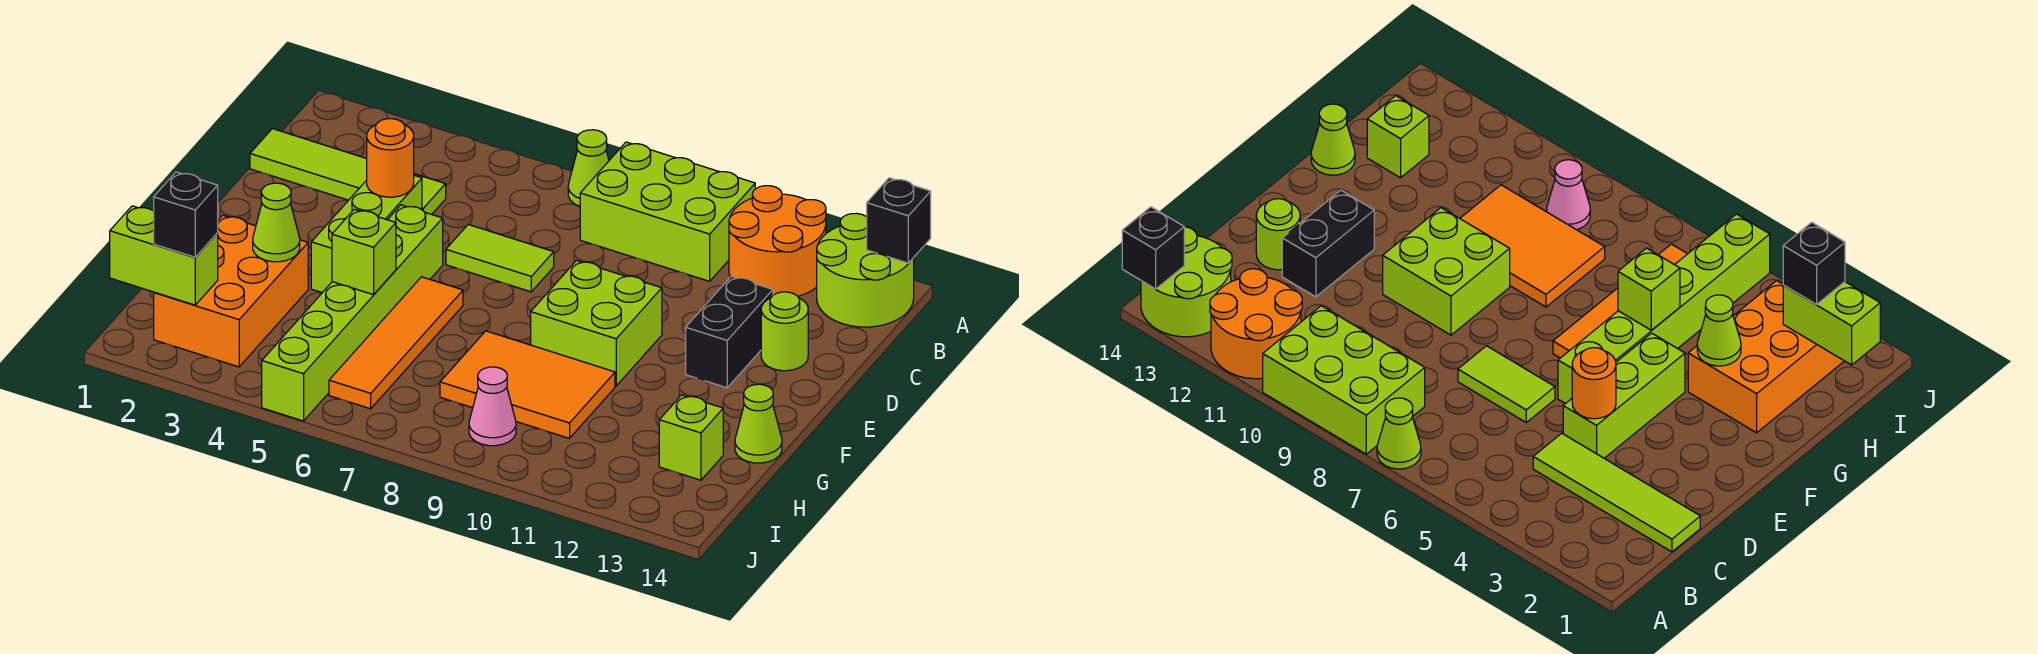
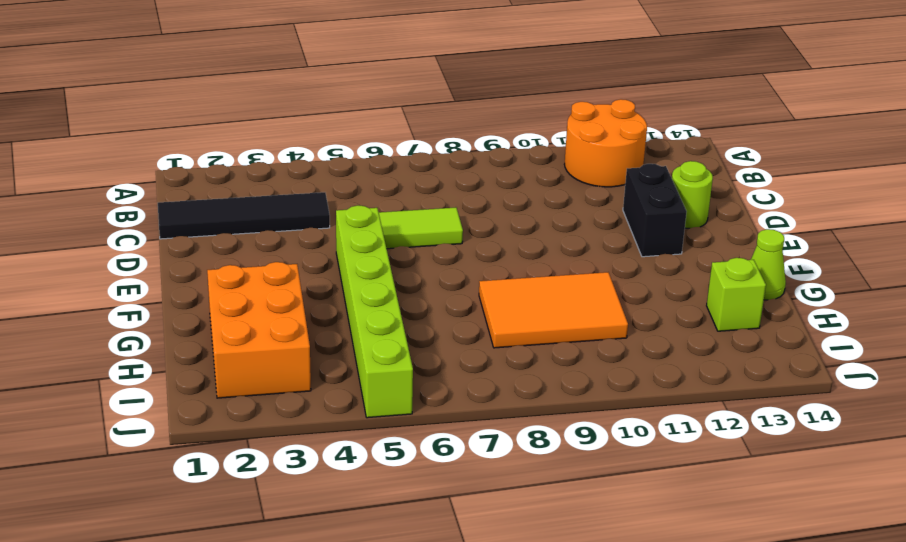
black tile C1:C4 level 1 -> lime tile C1:C4 level 1
none -> lime cone A7 level 1
none -> lime brick A8:B10 level 1
none -> lime round brick A13:B14 level 1

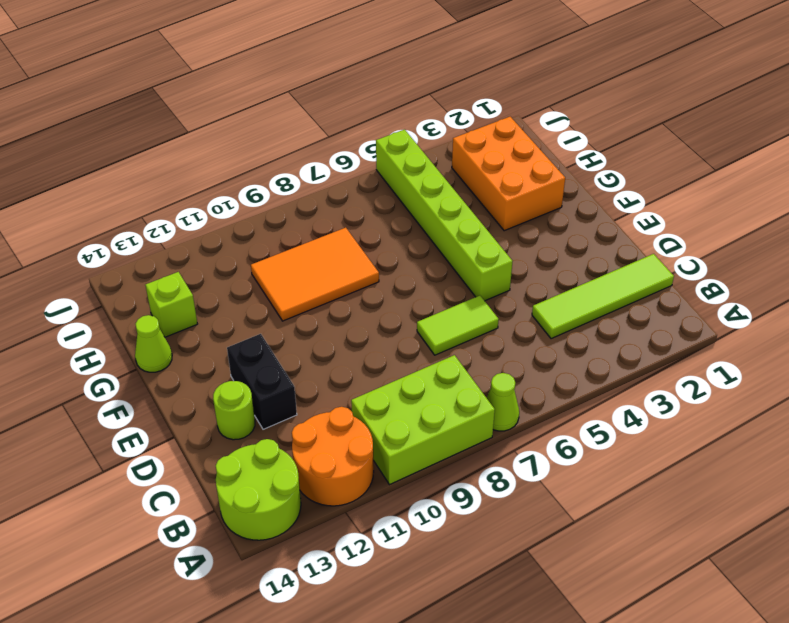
none -> lime brick D4:F4 level 1
none -> lime brick E9:F10 level 1
none -> orange tile F6:I6 level 1

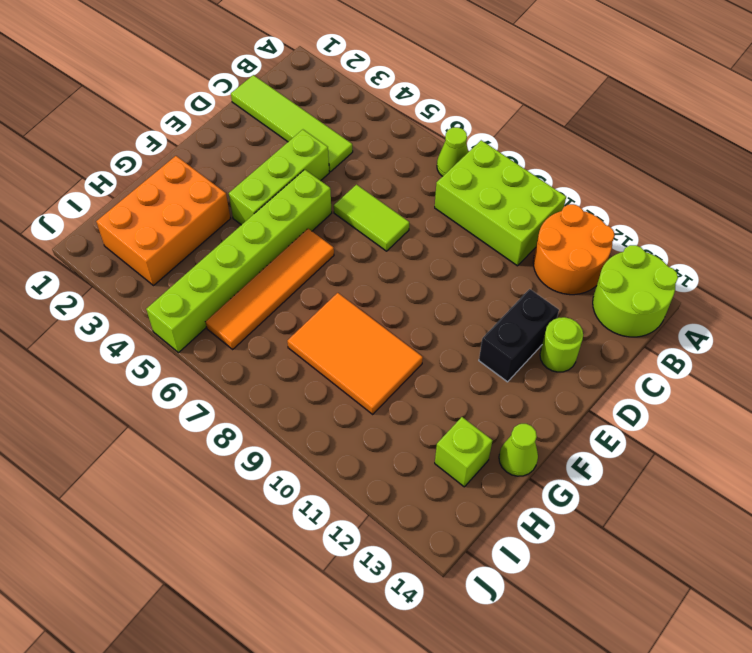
none -> lime brick E9:F10 level 1
none -> pink cone I9 level 1
none -> black brick A14 level 2

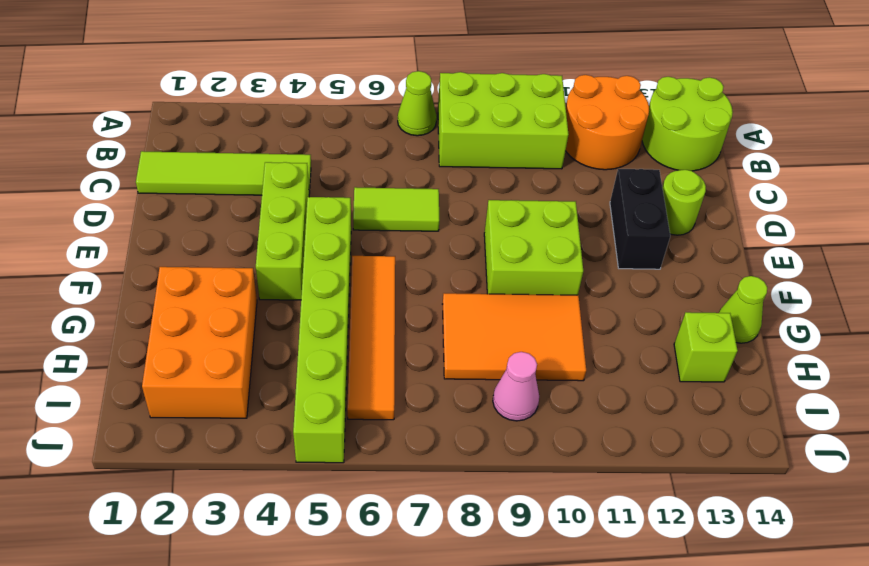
none -> black brick A14 level 2
none -> orange round brick D4 level 2
none -> lime cone G3 level 2

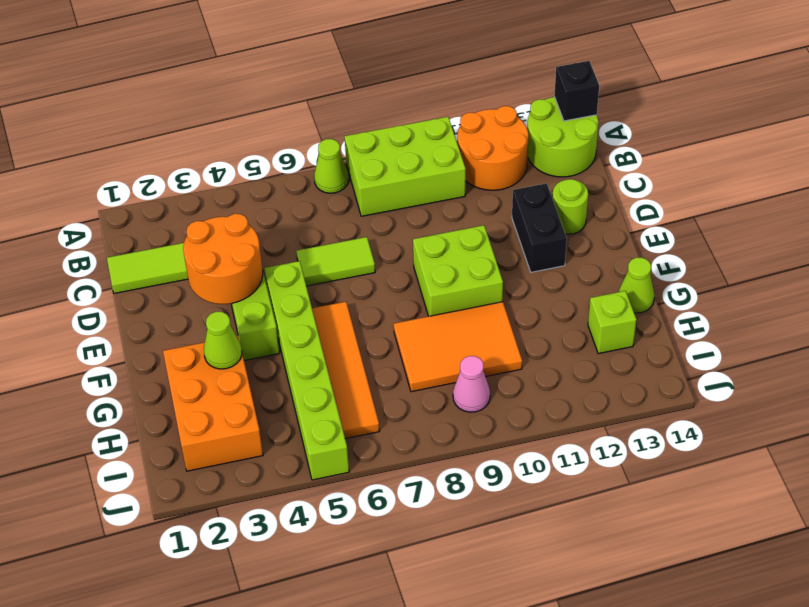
orange round brick D3:E4 level 2 -> orange round brick D4 level 2
none -> lime brick G5 level 2
none -> lime brick I1:I2 level 2
none -> black brick I2 level 3

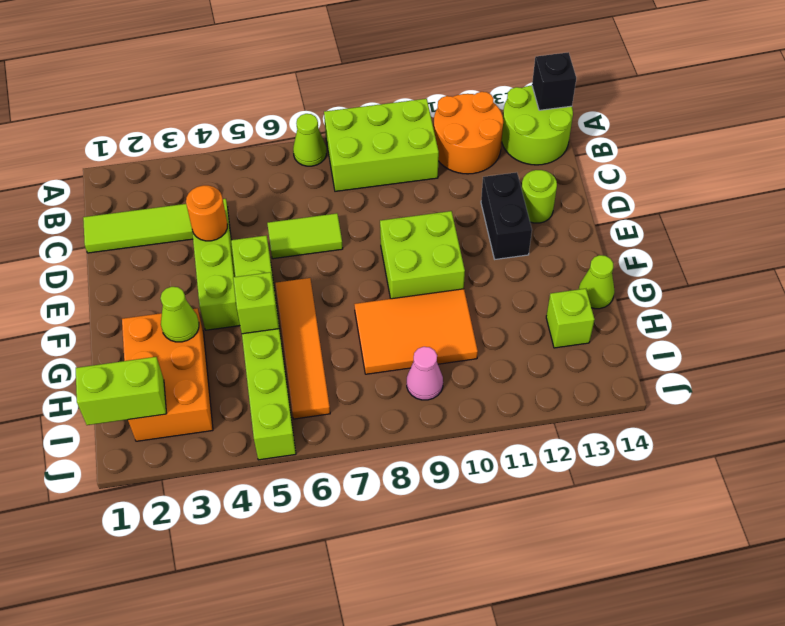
none -> black brick I2 level 3

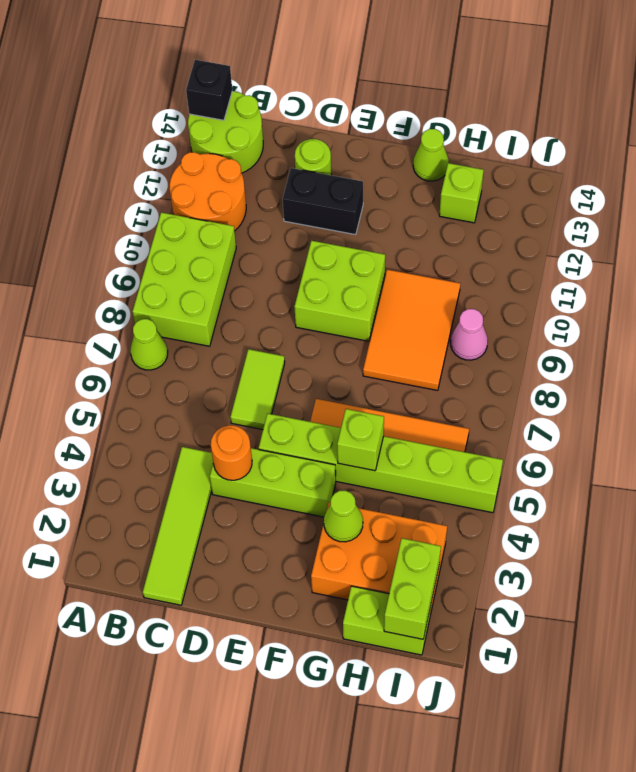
lime brick H1:I1 level 1 -> none
none -> black brick I2 level 3

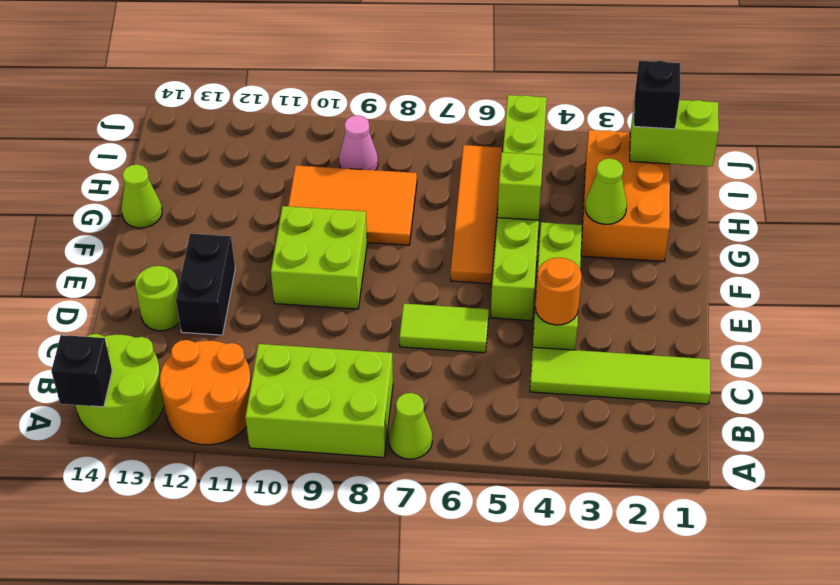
none -> lime brick H13 level 1

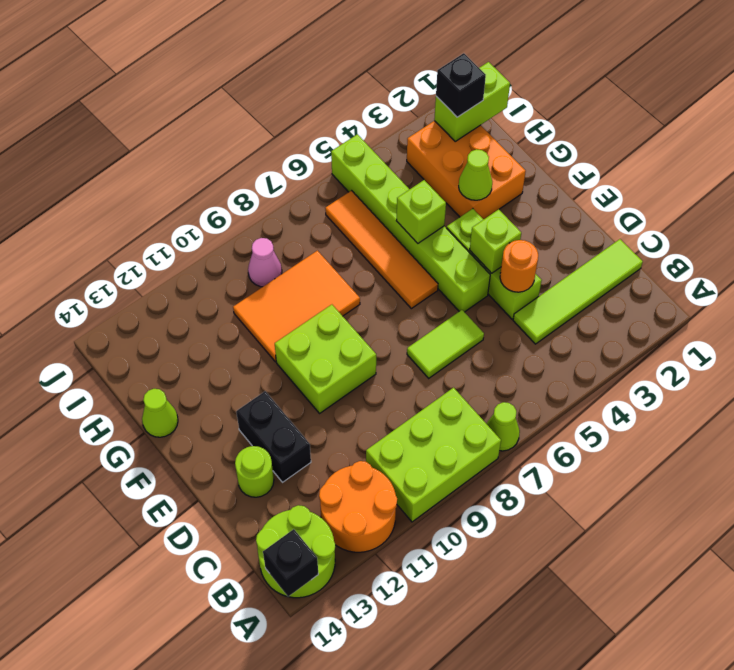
lime brick E4 level 2 -> lime brick H13 level 1

